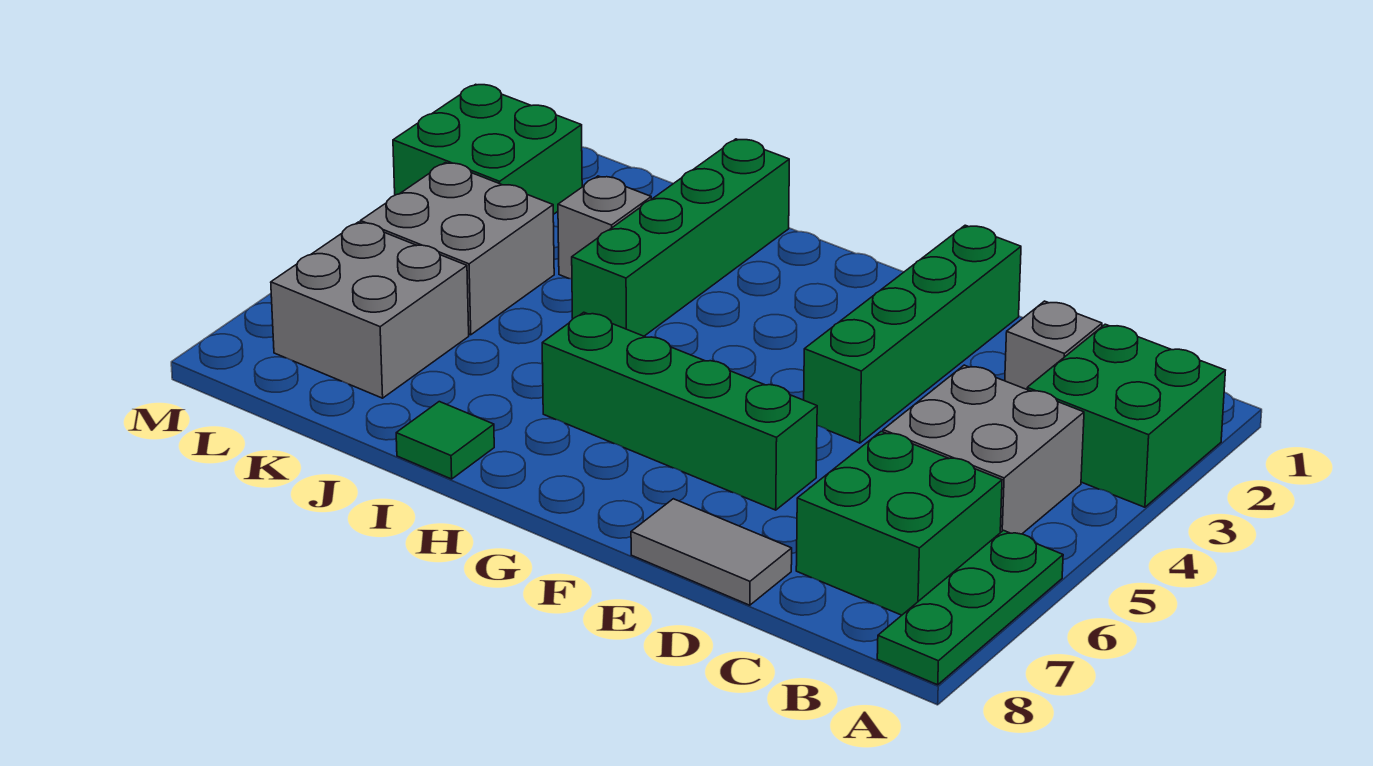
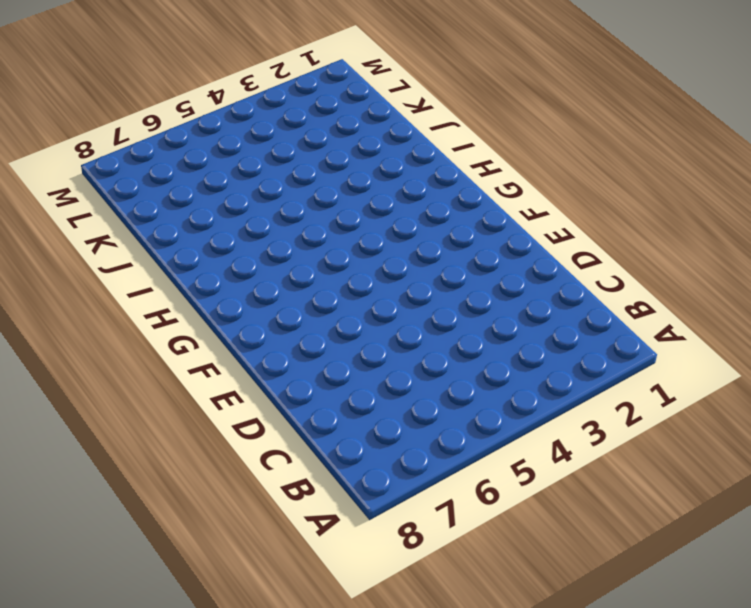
none -> green brick A2:B3 level 1
none -> green plate A6:A8 level 1
none -> grey brick B4:C5 level 1

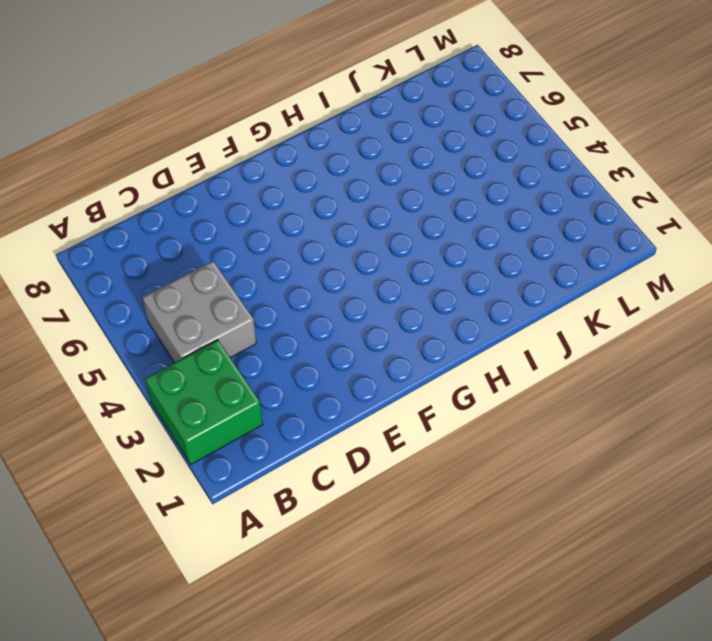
none -> green plate A6:A8 level 1
none -> green brick B6:C7 level 1
none -> grey brick C2 level 1

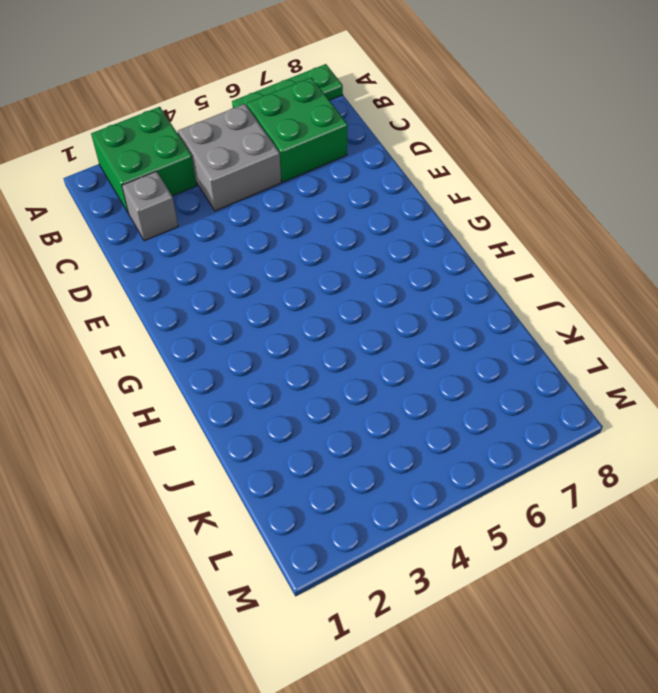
none -> grey tile D8:E8 level 1
none -> green brick E1:E4 level 1
none -> green brick E6:H6 level 1

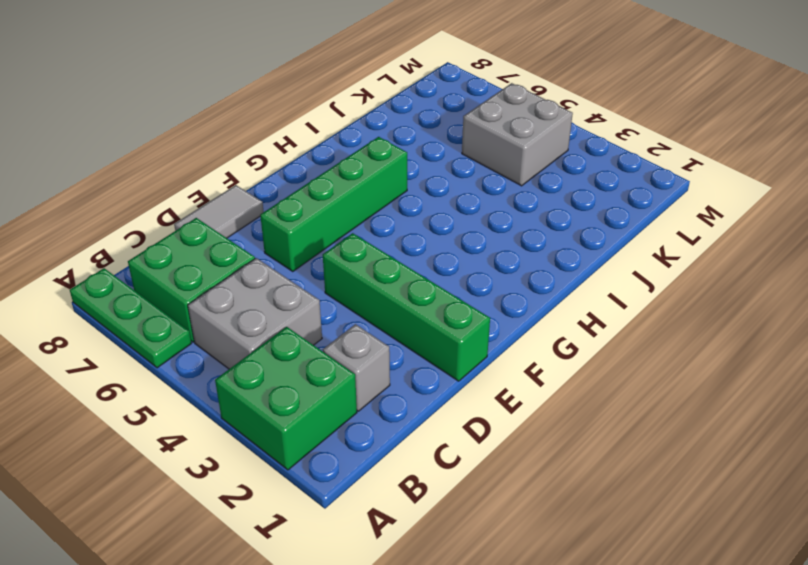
none -> green brick I1:I4 level 1
none -> green tile I8 level 1
none -> grey brick J3 level 1

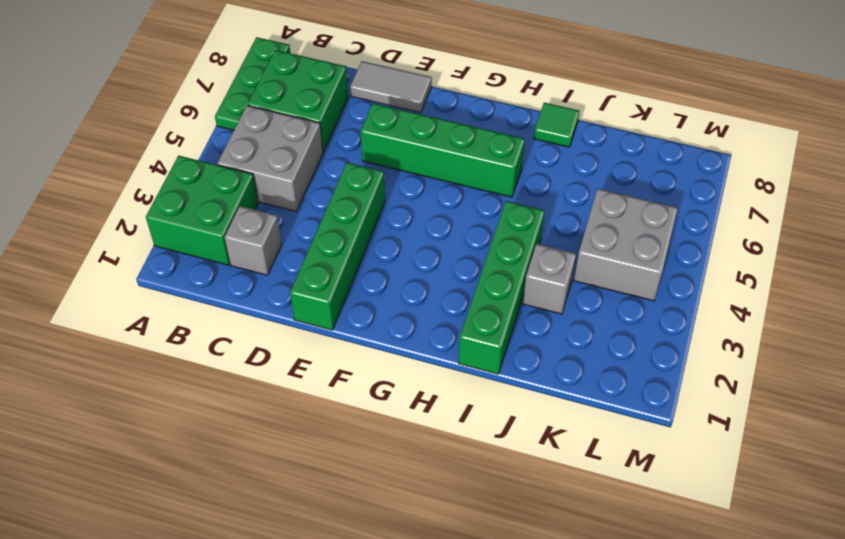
none -> grey brick K6:L7 level 1
none -> green brick L2:M3 level 1

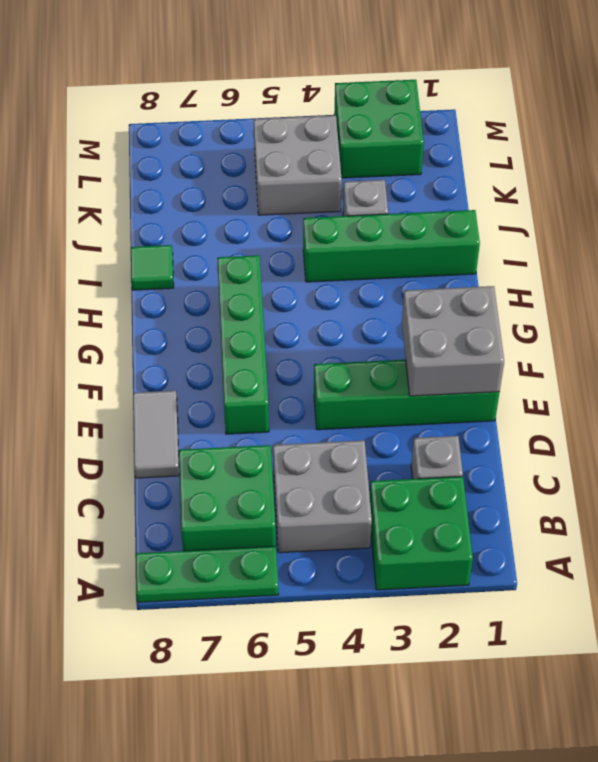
grey brick E1:F2 level 2 -> grey brick K6:L7 level 1

